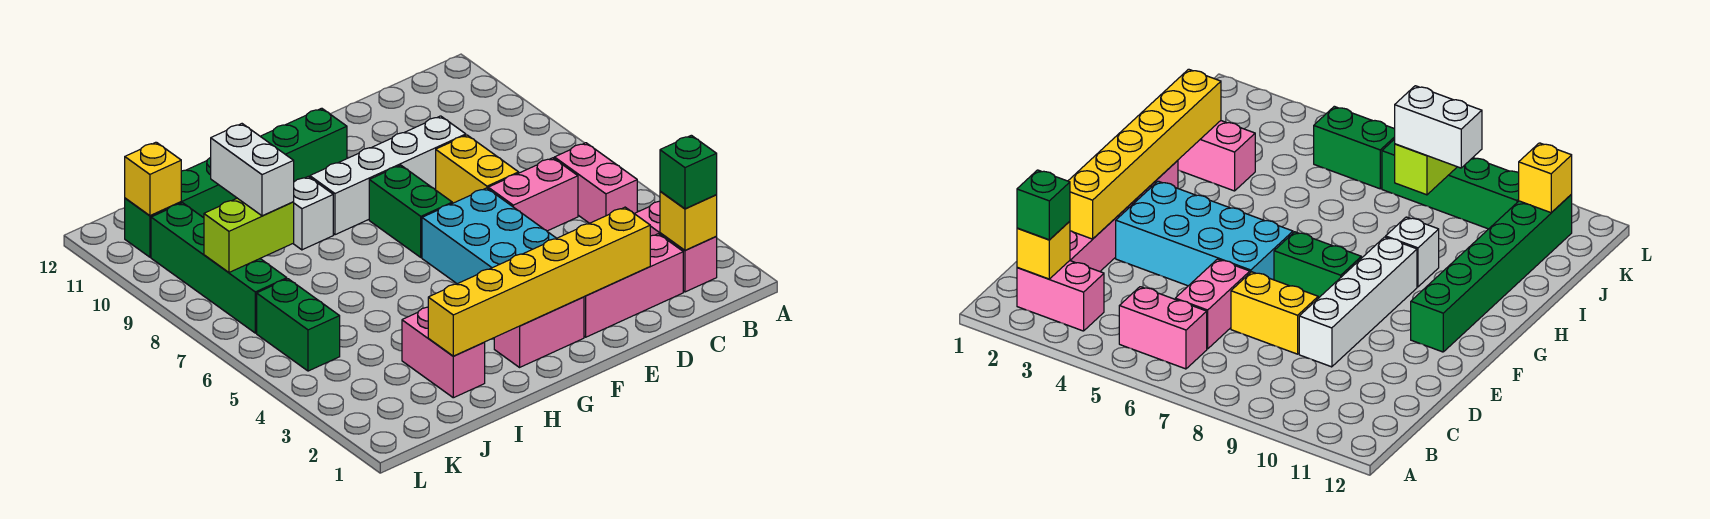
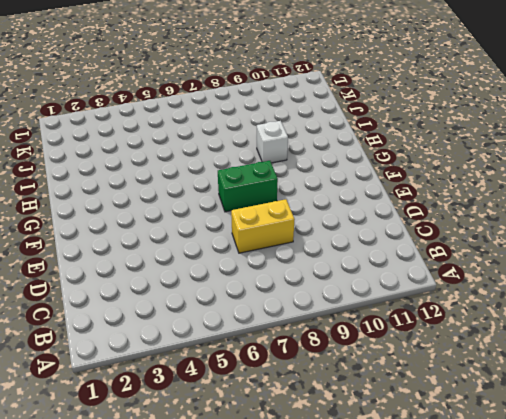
none -> pink brick B2:B3 level 1
none -> pink brick B5:B6 level 1
none -> pink brick C2:E2 level 1

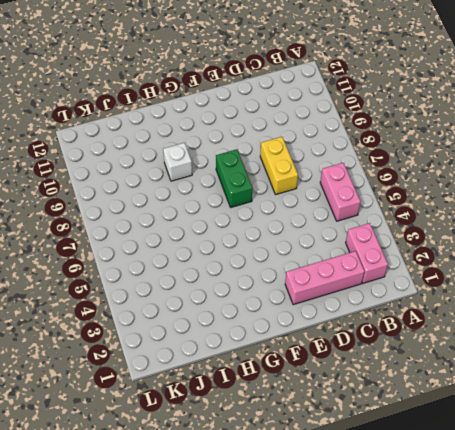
none -> pink brick C6:D6 level 1
none -> white brick D9:G9 level 1
none -> cyan brick E3:F6 level 1

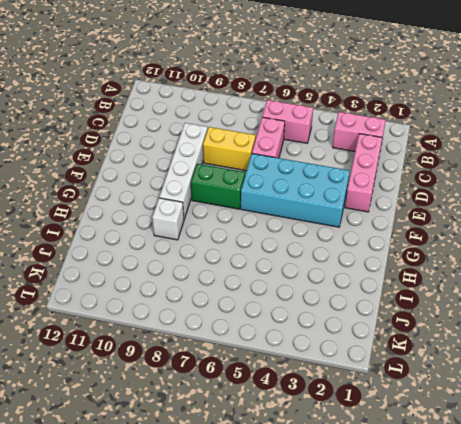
none -> pink brick F2:G2 level 1
none -> green brick F11:K11 level 1
none -> pink brick I2:I3 level 1

